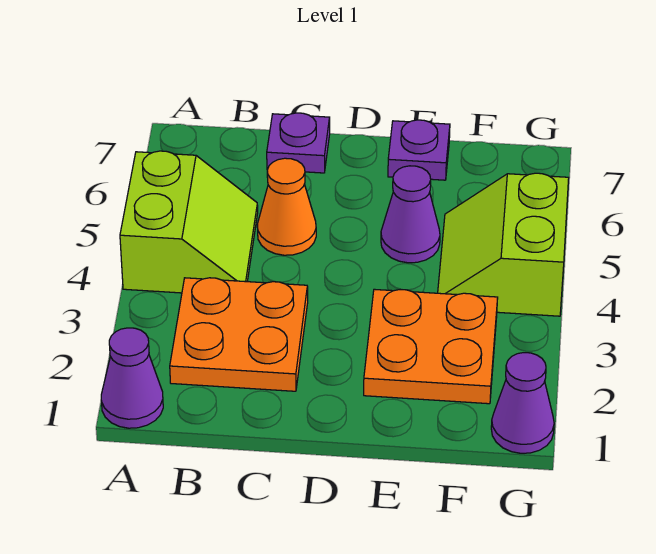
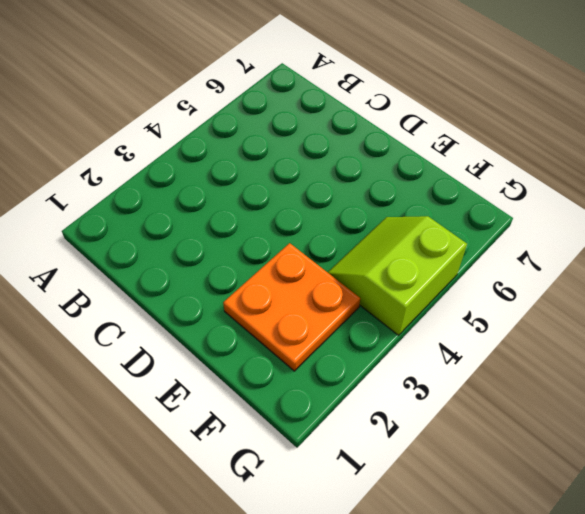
none -> purple cone A1 level 1
none -> lime slope A4:B5 level 1 top A

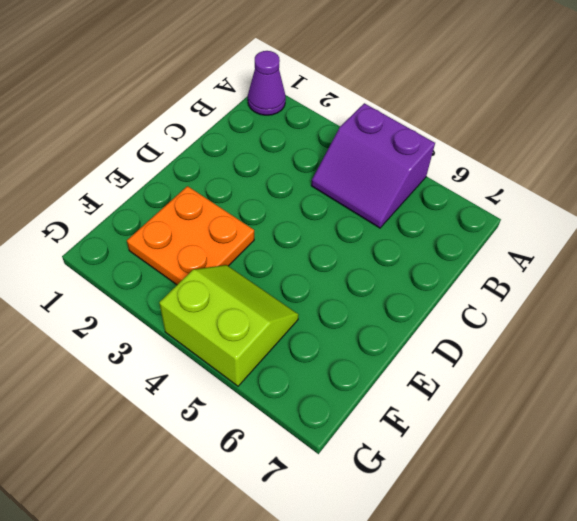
purple slope A4:B5 level 1 top A -> lime slope A4:B5 level 1 top A
none -> orange plate B2:C3 level 1
none -> orange cone C5 level 1

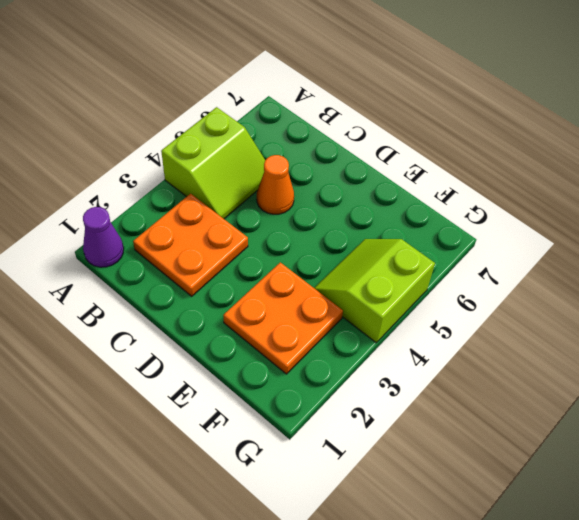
none -> purple plate C7 level 1
none -> purple cone E5 level 1

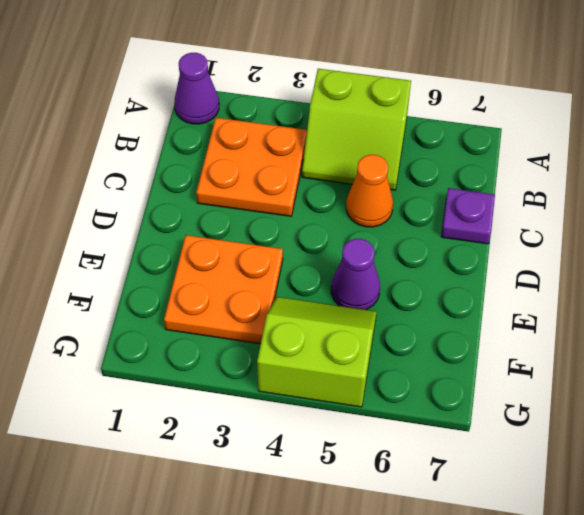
none -> purple plate E7 level 1
none -> purple cone G1 level 1

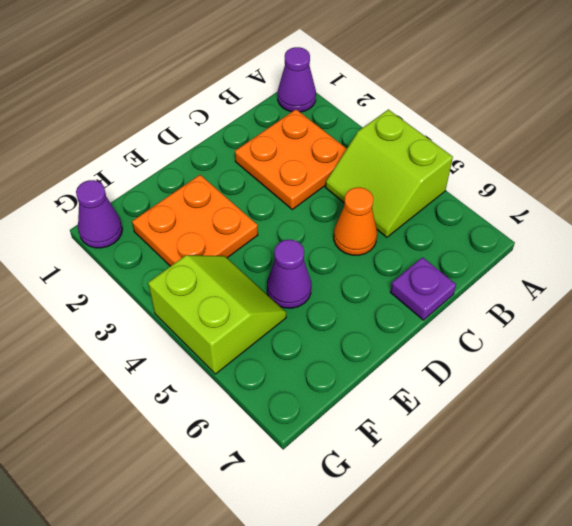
none -> purple plate E7 level 1

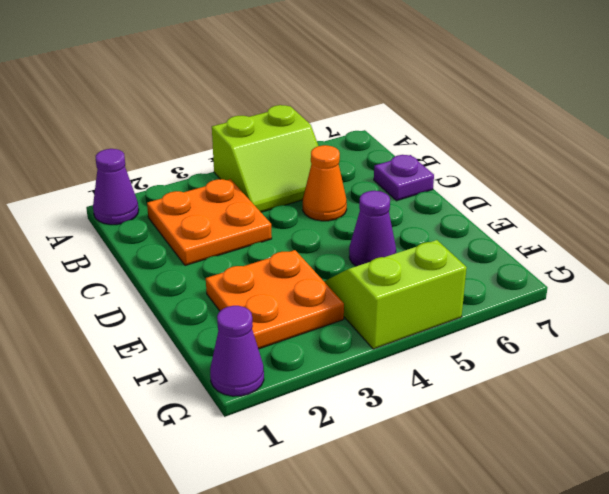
none -> purple plate E7 level 1

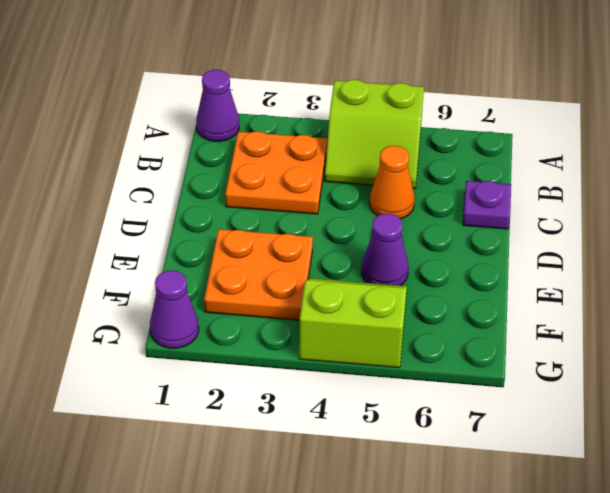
none -> purple plate E7 level 1

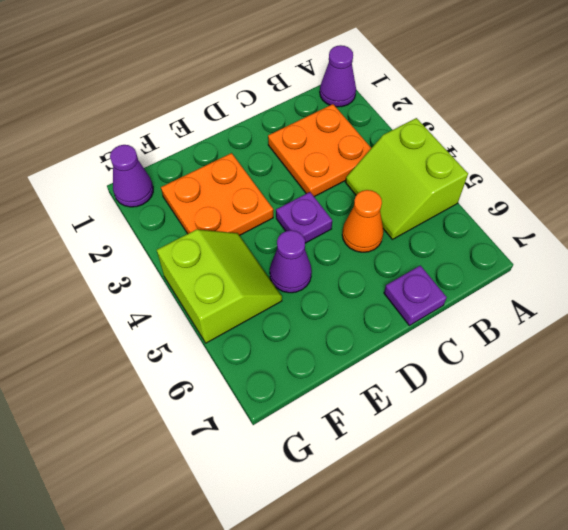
purple plate D4 level 1 -> purple plate E7 level 1

